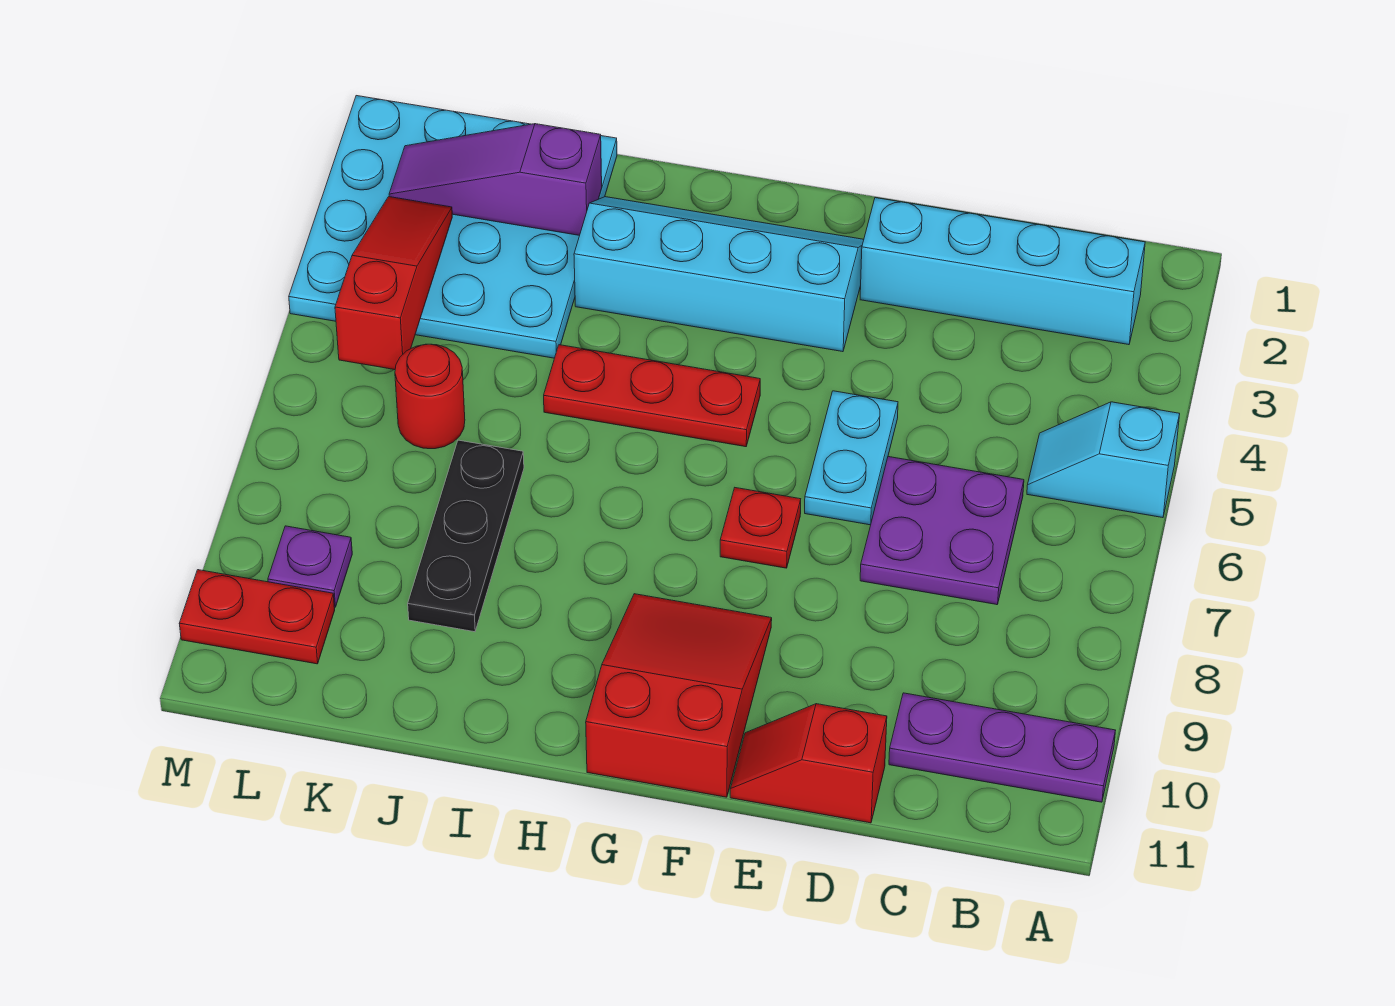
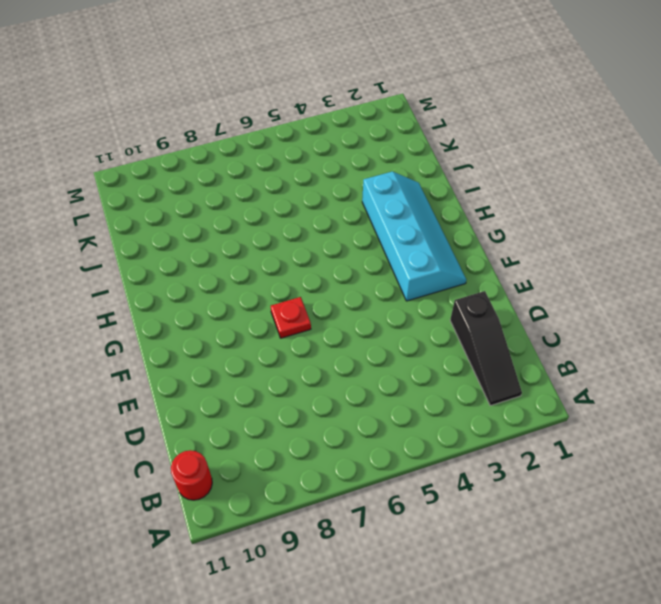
black slope B2:D2 level 1 top D -> cyan brick B2:E2 level 1
red round brick B11 level 1 -> red round brick K6 level 1
none -> cyan slope A5:B5 level 1 top A
none -> purple plate A10:C10 level 1
none -> purple plate C6:D7 level 1

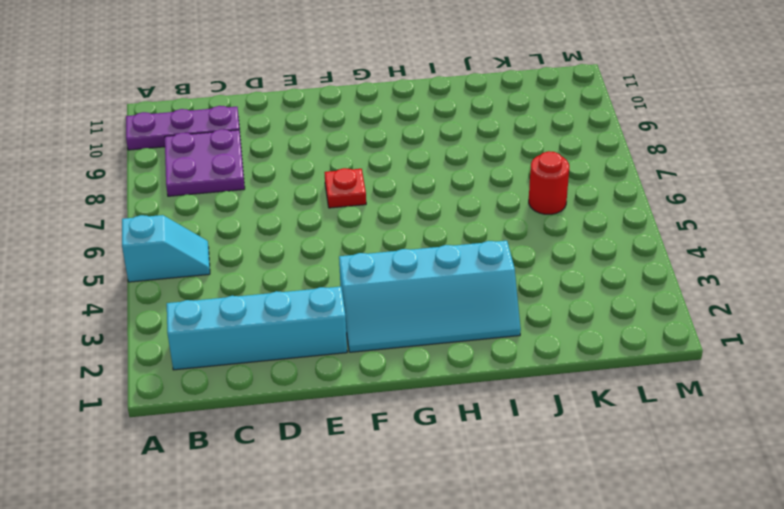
purple plate B8:C9 level 1 -> purple plate C6:D7 level 1
none -> red slope D11:E11 level 1 top D
none -> cyan plate E5:E6 level 1
none -> red slope F9:G11 level 1 top 11

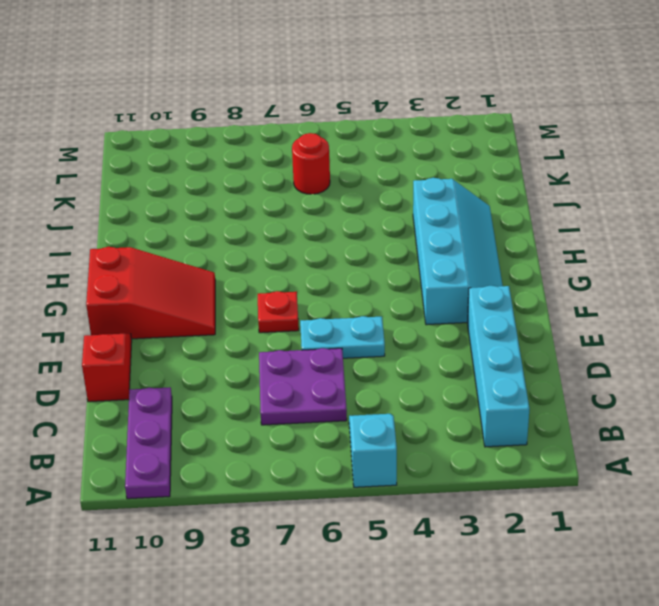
none -> red plate G5:I5 level 1
none -> cyan plate J1:M4 level 1
none -> black plate J7:J9 level 1

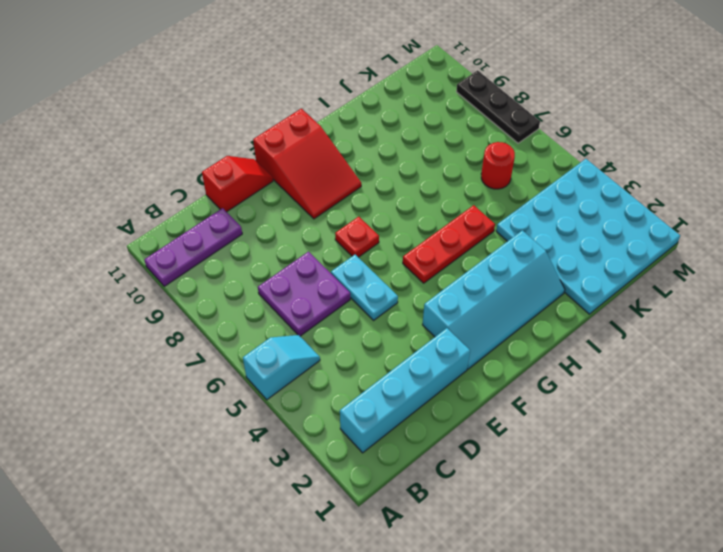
black plate M7:M9 level 1 -> black plate J7:J9 level 1
none -> purple plate L9 level 1
none -> red plate L10:M10 level 1
none -> purple slope J2:L2 level 2 top J

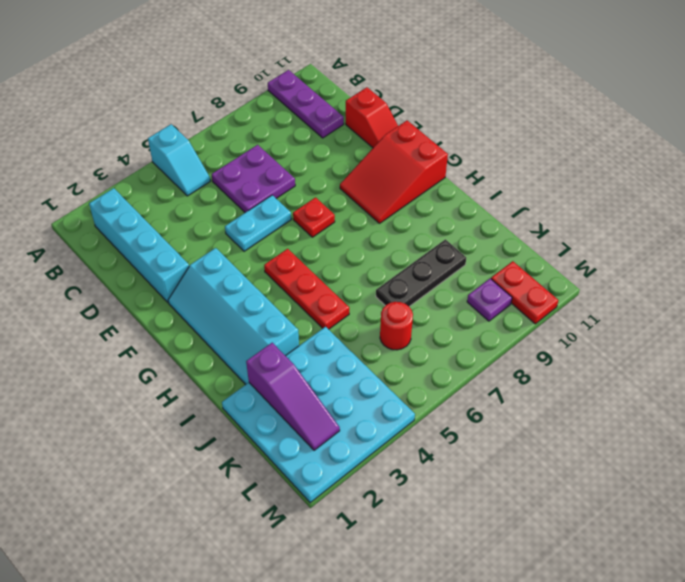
none -> red slope L3:L5 level 2 top 5

